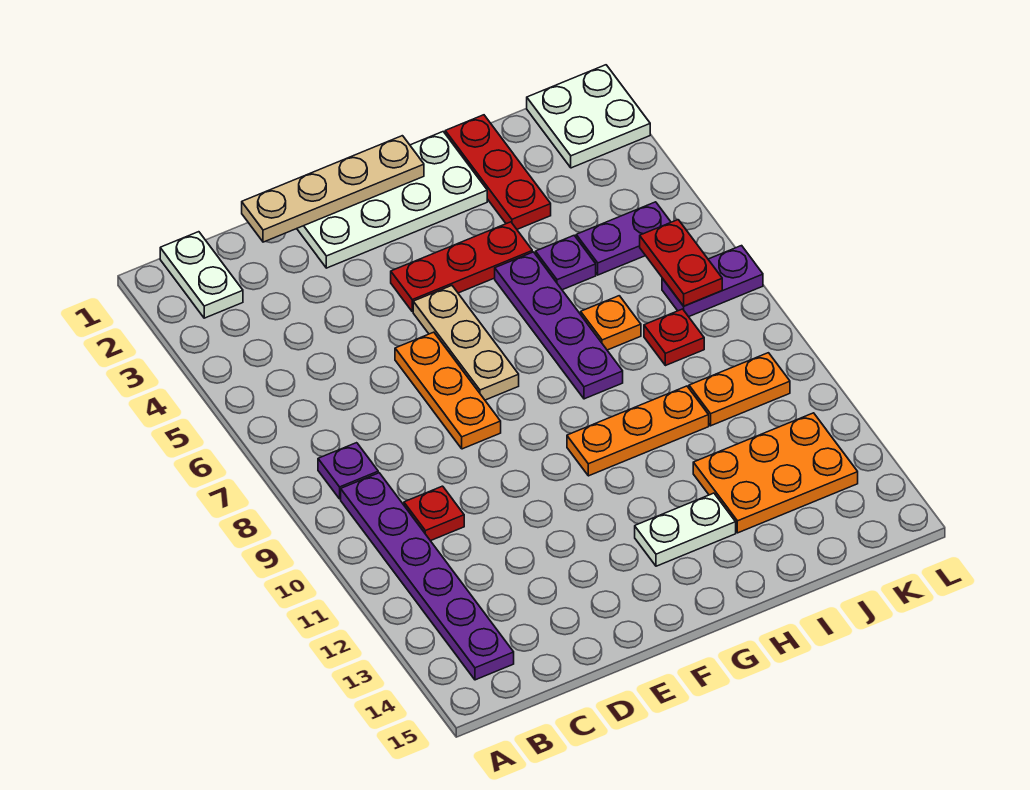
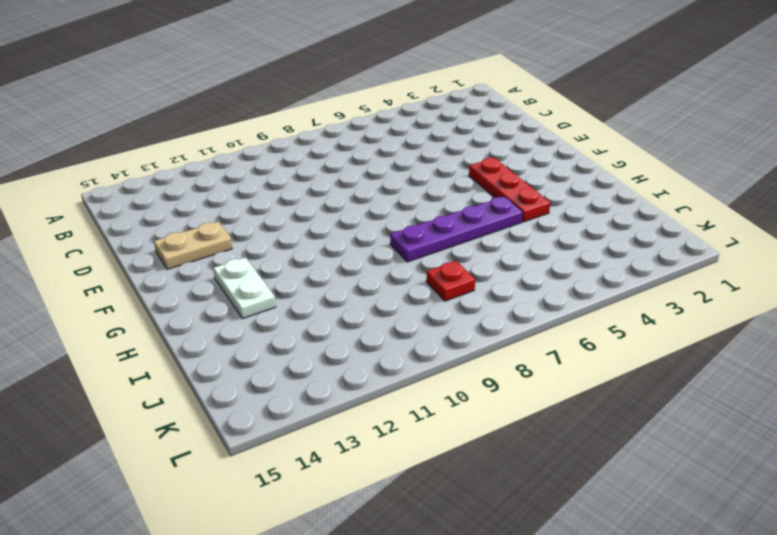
tan plate E13:E14 level 1 -> none
none -> white plate B1:B2 level 1
none -> purple plate B8 level 1
none -> purple plate B9:B14 level 1

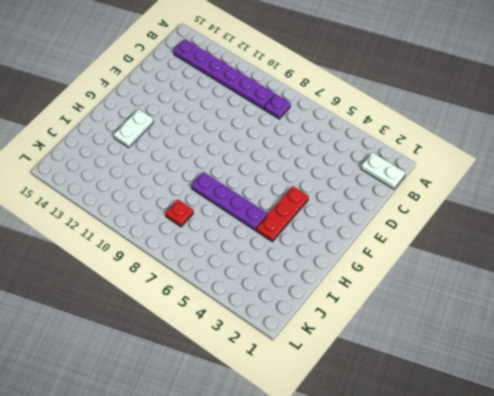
none -> red plate C10 level 1
none -> white plate E1:H2 level 1
none -> orange plate E6:E8 level 1

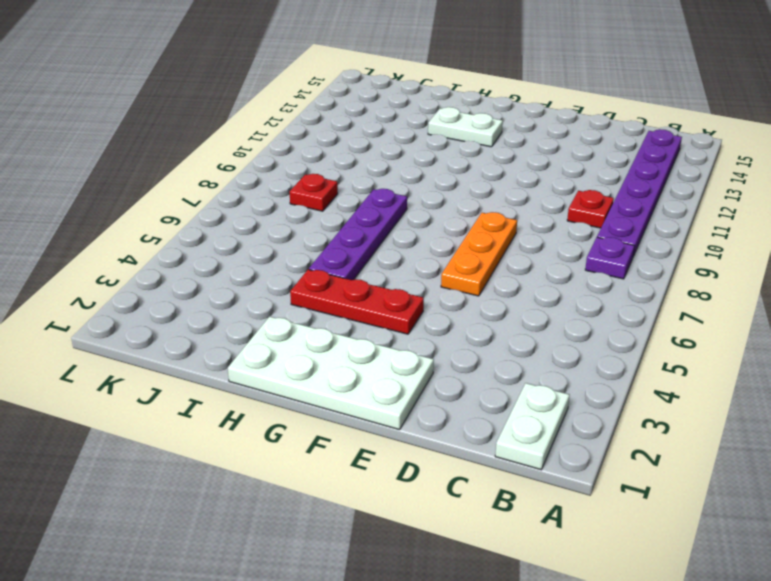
none -> tan plate F5:F7 level 1
none -> orange plate G10:I10 level 1
none -> red plate I1:I3 level 1

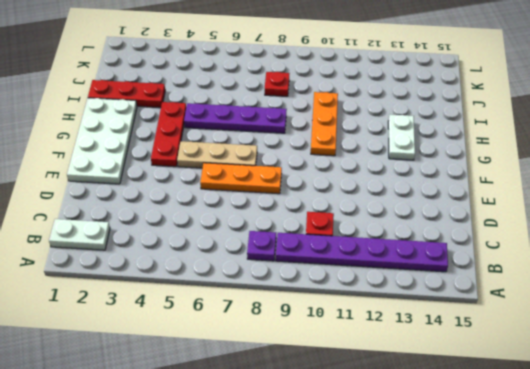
none -> purple plate I5 level 1
none -> orange plate I7 level 1
none -> orange plate I12:K13 level 1

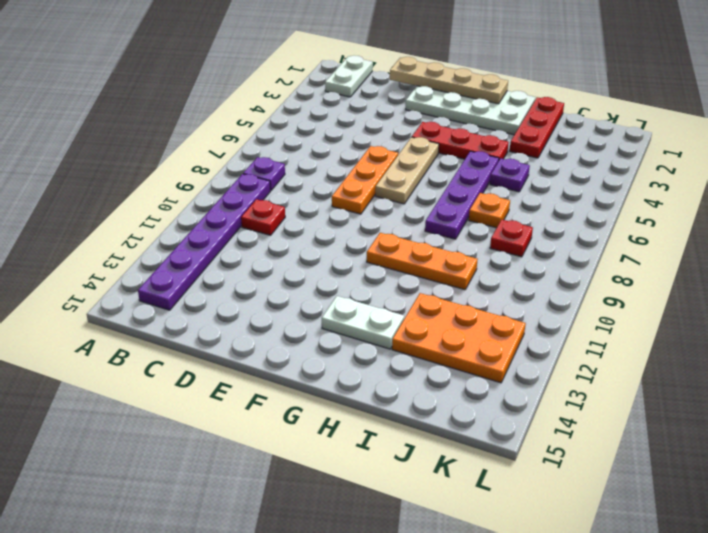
none -> purple plate J5:K5 level 1
none -> orange plate J10:K10 level 1
none -> white plate K1:L2 level 1

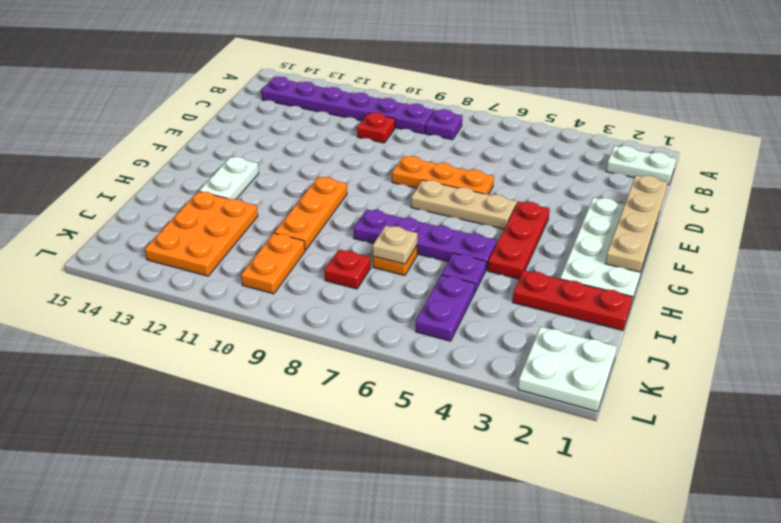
tan plate I7 level 2 -> none
none -> purple plate K7:L7 level 1
none -> red plate K6:K7 level 2

